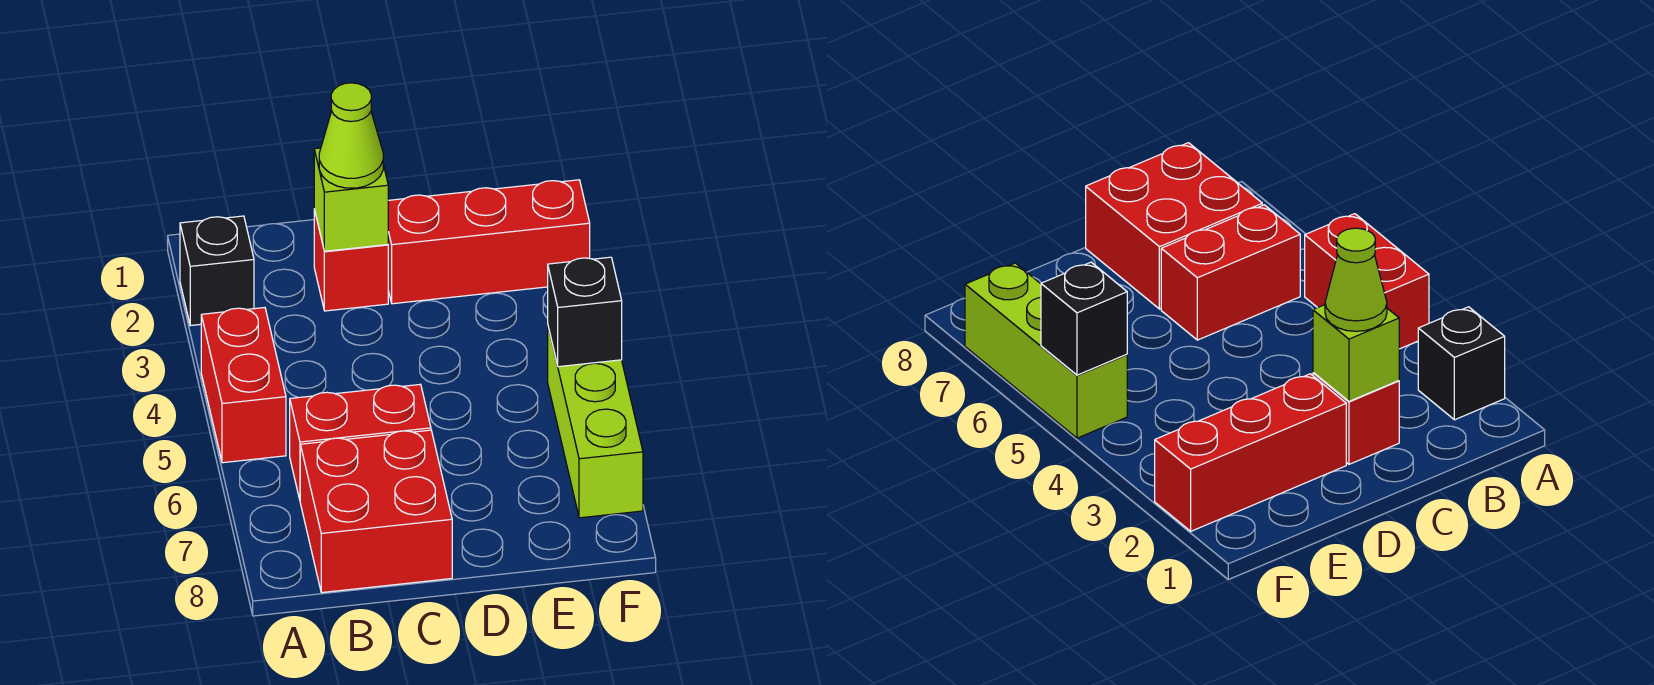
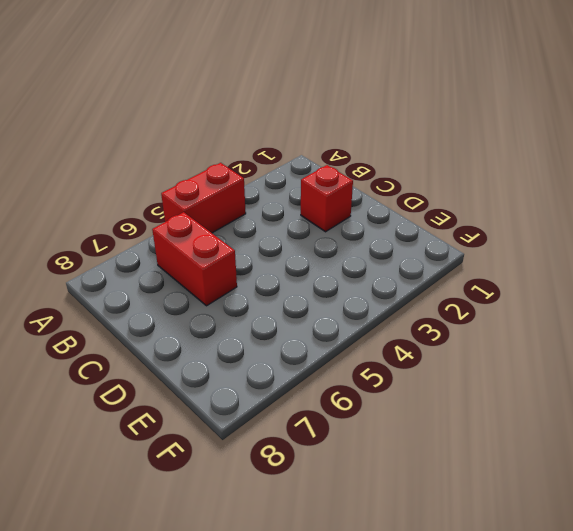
none -> black brick A2 level 1
none -> red brick B7:C8 level 1

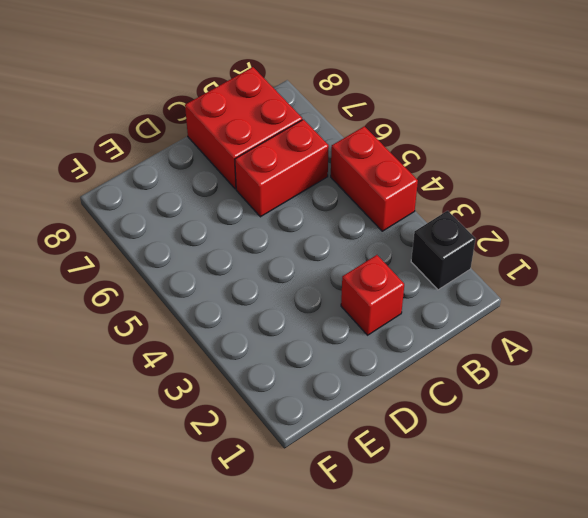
none -> red brick D2:F2 level 1
none -> lime brick F5:F7 level 1

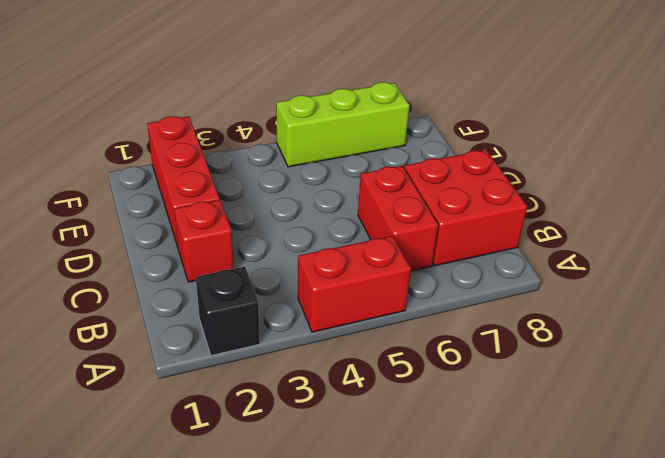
none -> lime brick C2 level 2
none -> black brick F5 level 2

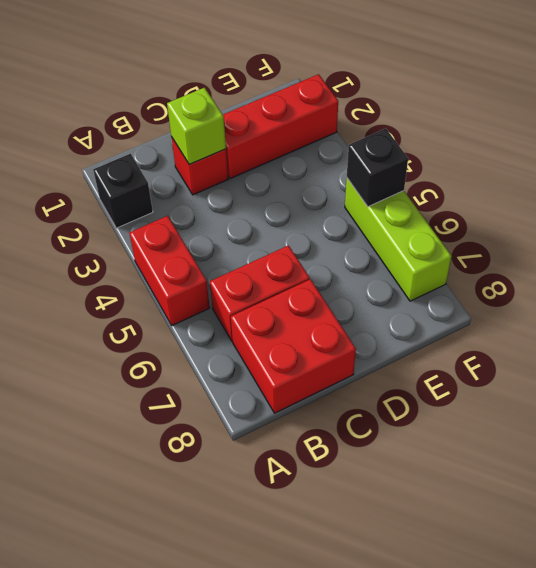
none -> lime cone C2 level 3

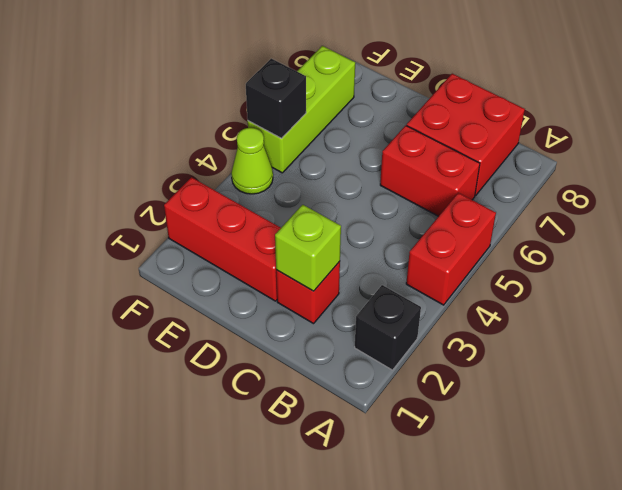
lime cone F4 level 1 -> lime cone C2 level 3

